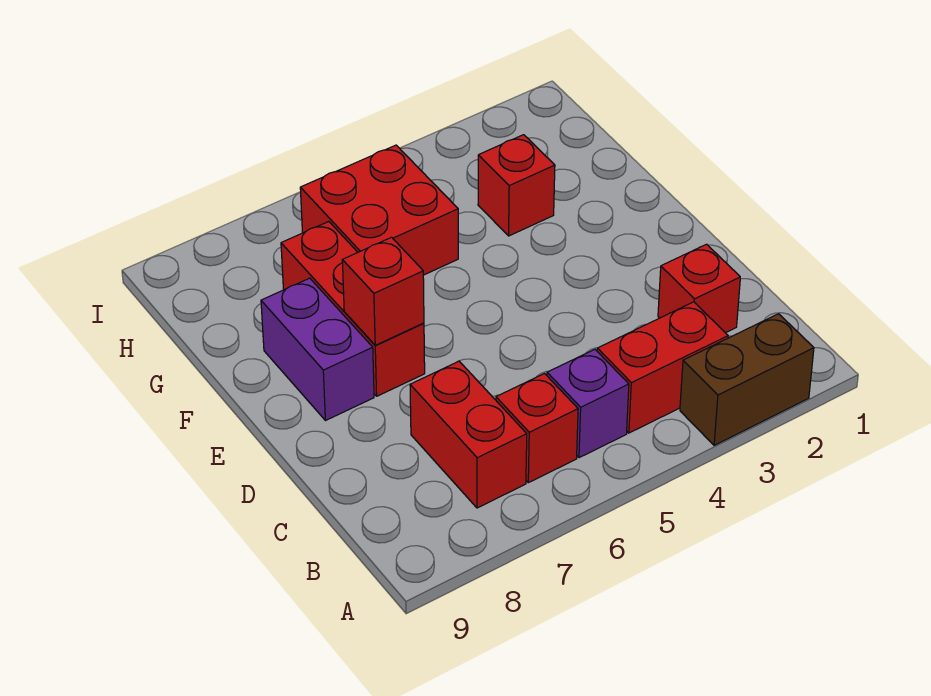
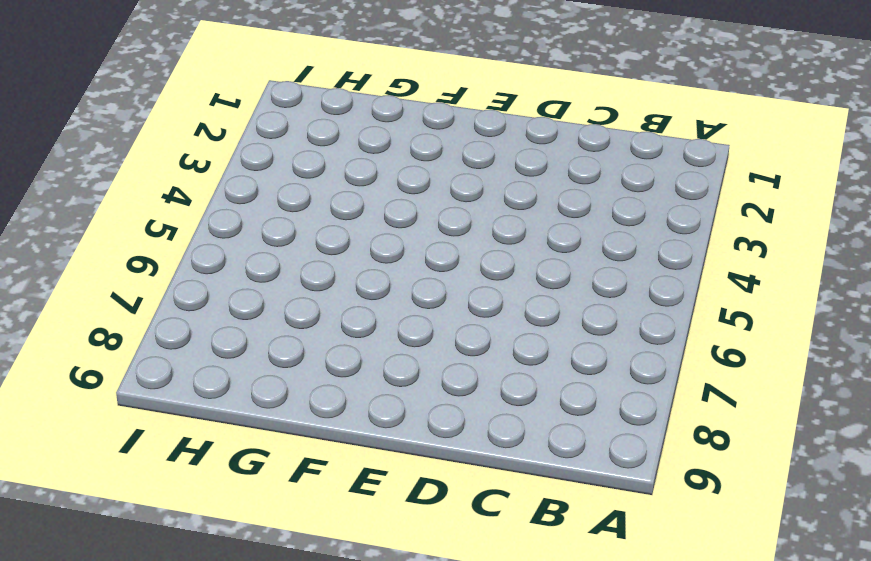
none -> brown brick A2:A3 level 1
none -> red brick B3:B4 level 1

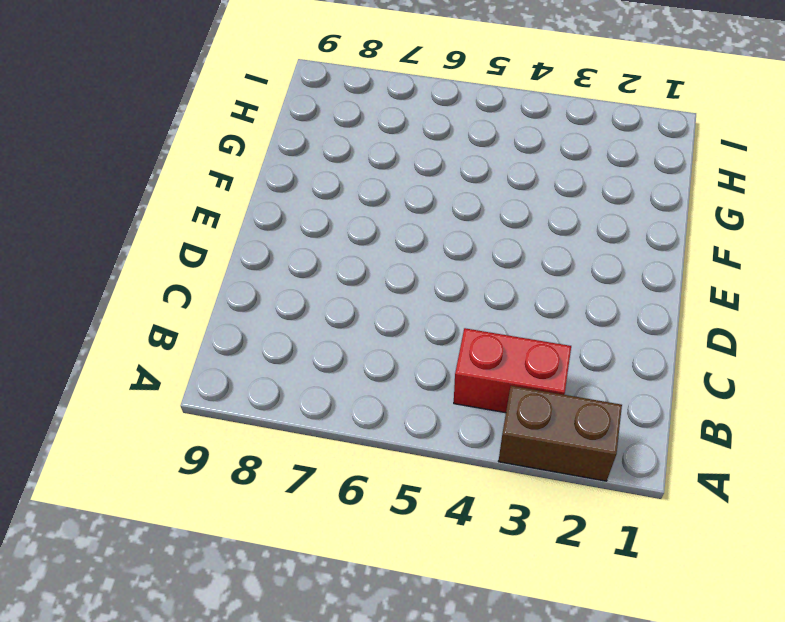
none -> purple brick B5 level 1
none -> red brick B6 level 1

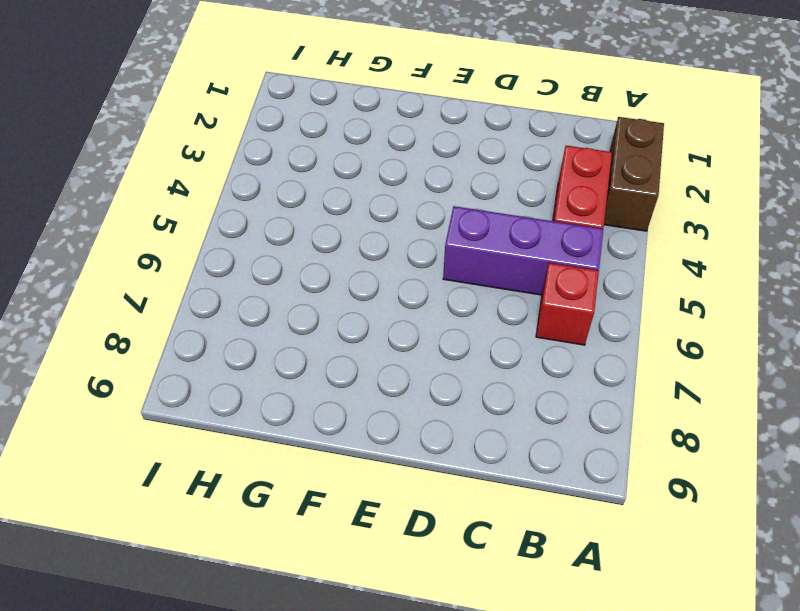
purple brick B5:D5 level 1 -> purple brick B5 level 1
none -> red brick B7:C7 level 1
none -> red brick C2 level 1

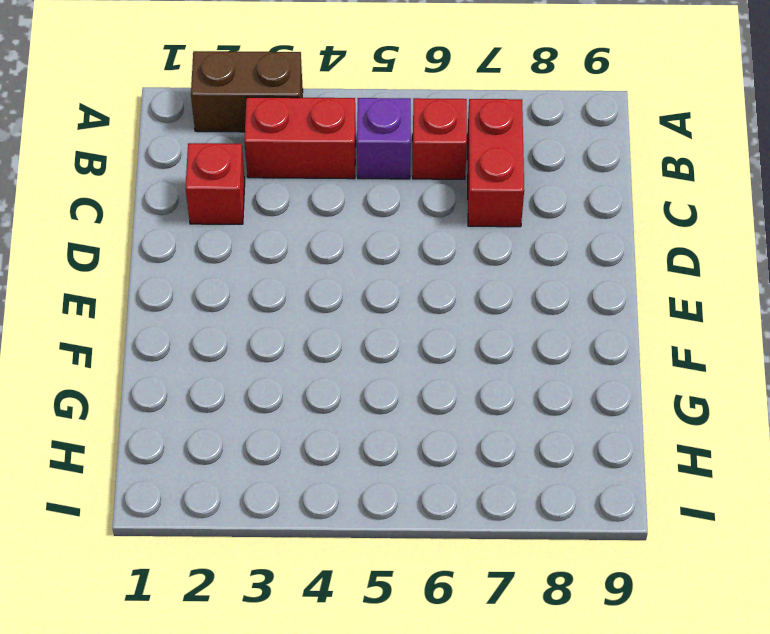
none -> red brick E7:G7 level 1
none -> purple brick E8:F8 level 1

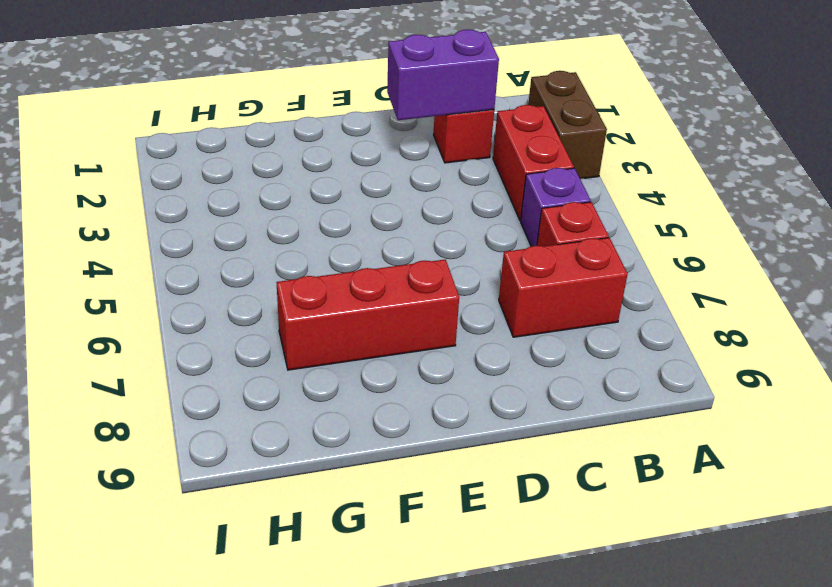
purple brick C2:D2 level 2 -> purple brick E8:F8 level 1
none -> red brick G3 level 1
none -> red brick G5:H6 level 1

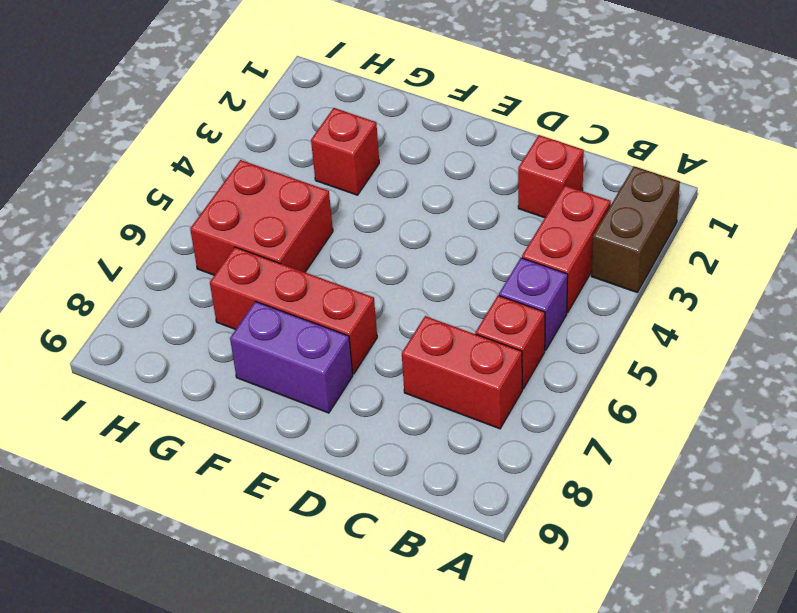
none -> red brick E7 level 2

